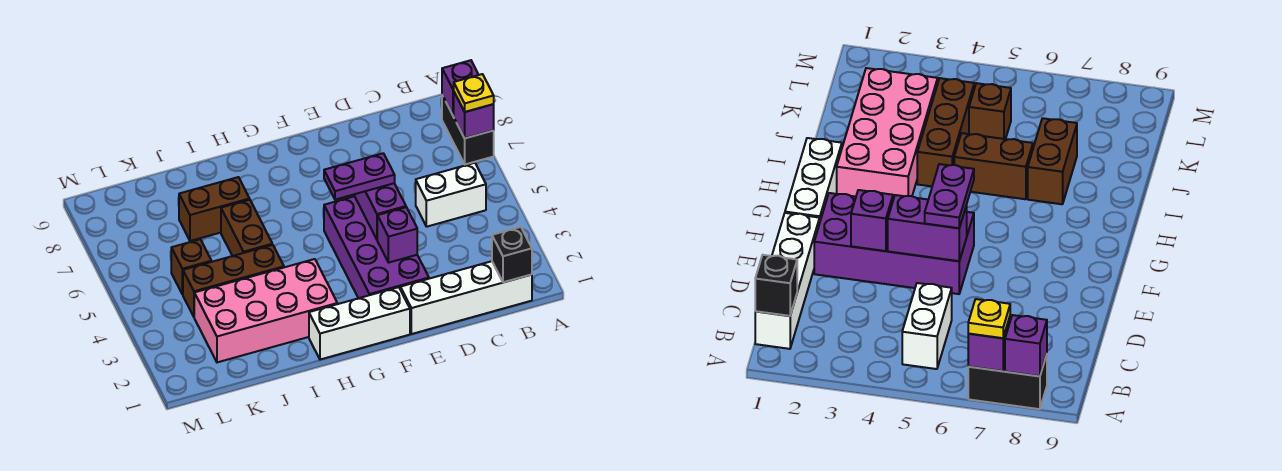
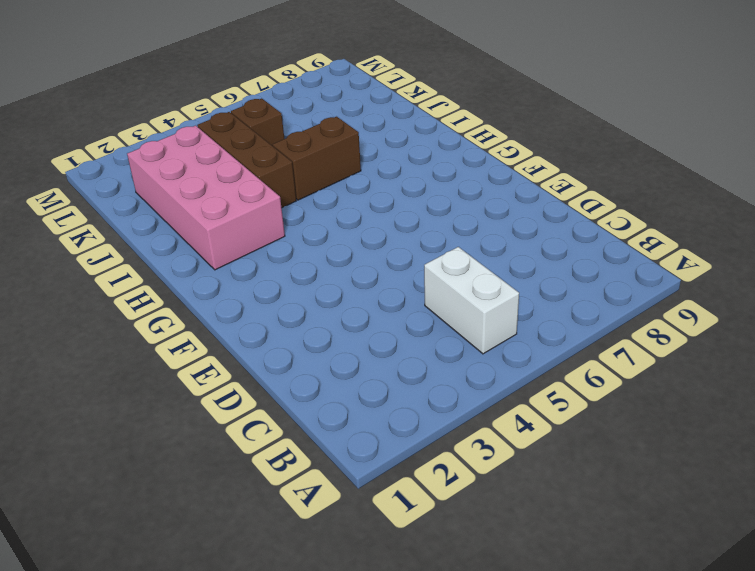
none -> black brick A7:A8 level 1
none -> white brick B1:E1 level 1
none -> purple brick E2:F5 level 1

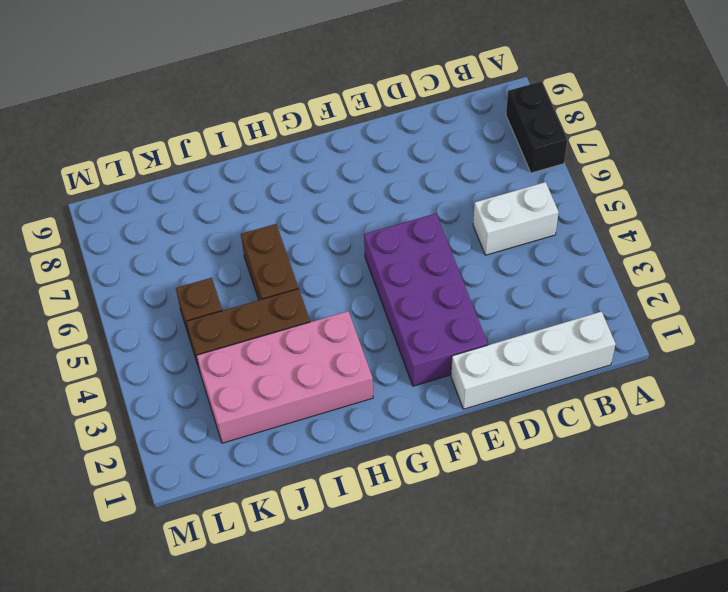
none -> white brick F1:H1 level 1
none -> brown brick I7:J7 level 1
none -> purple brick A7 level 2

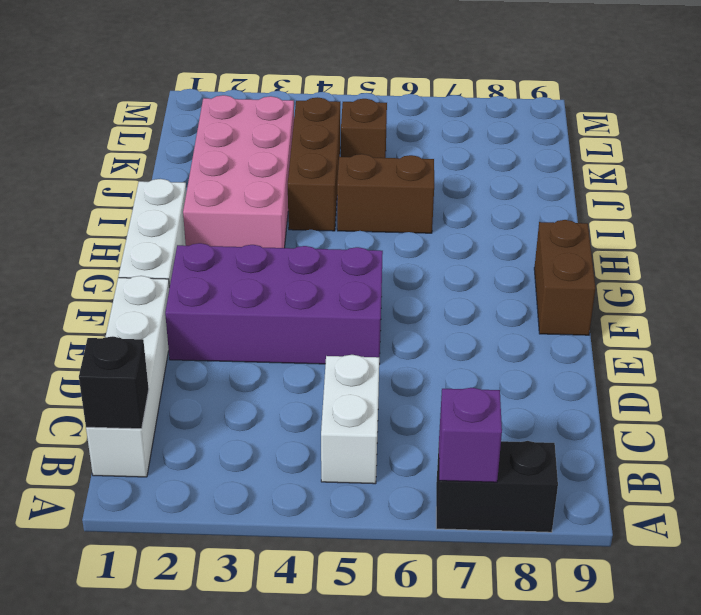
brown brick F9:G9 level 1 -> brown brick I7:J7 level 1
none -> purple brick A8 level 2
none -> purple brick E3 level 2
none -> purple brick E4:E5 level 2

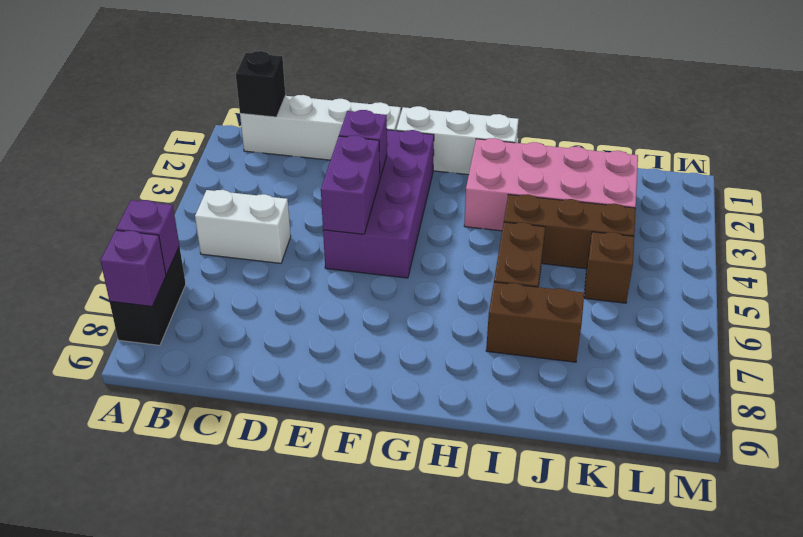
none -> yellow plate A7 level 3
none -> purple plate E5:F5 level 3

